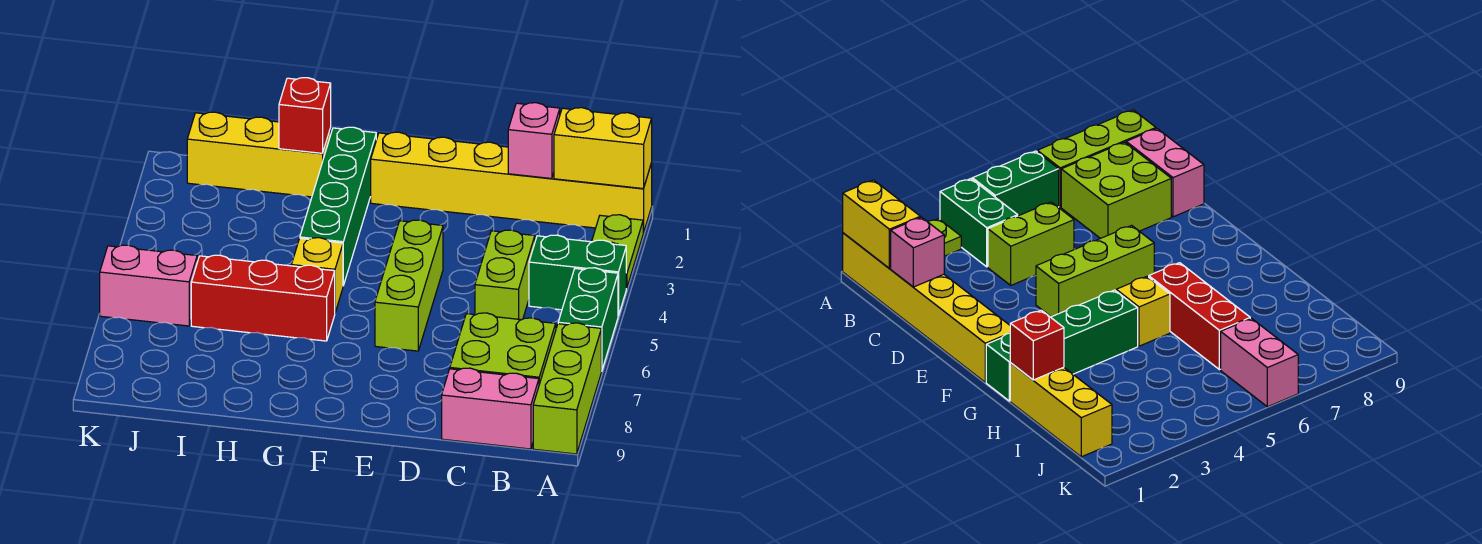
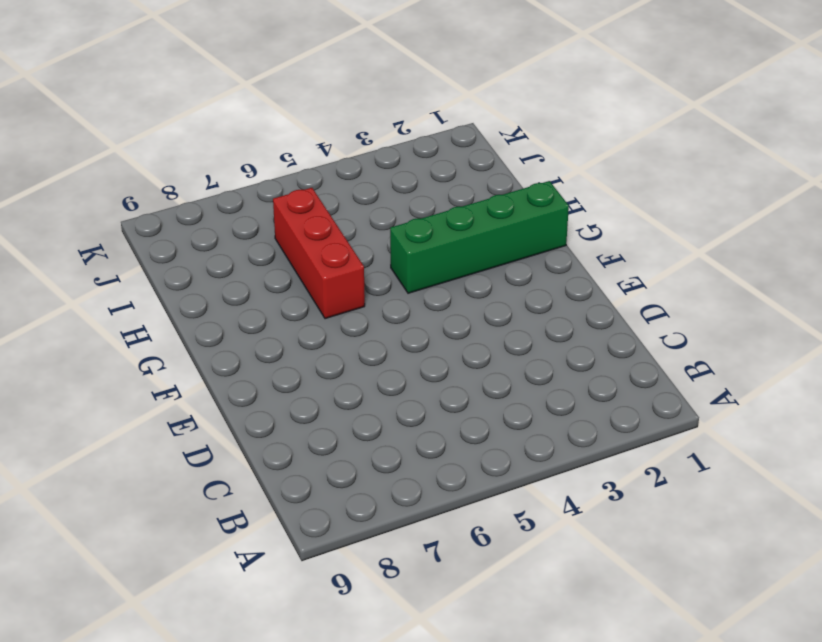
none -> yellow brick A1:F1 level 1
none -> lime plate A2:A3 level 1
none -> green brick A4:B4 level 1

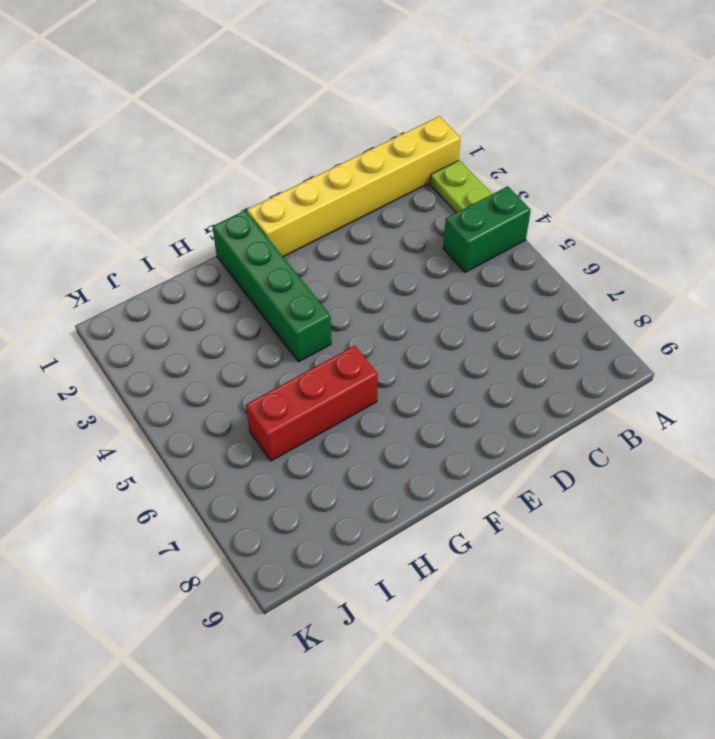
none -> green brick A5:A6 level 1
none -> lime brick A7:A9 level 1
none -> lime brick B7:C8 level 1

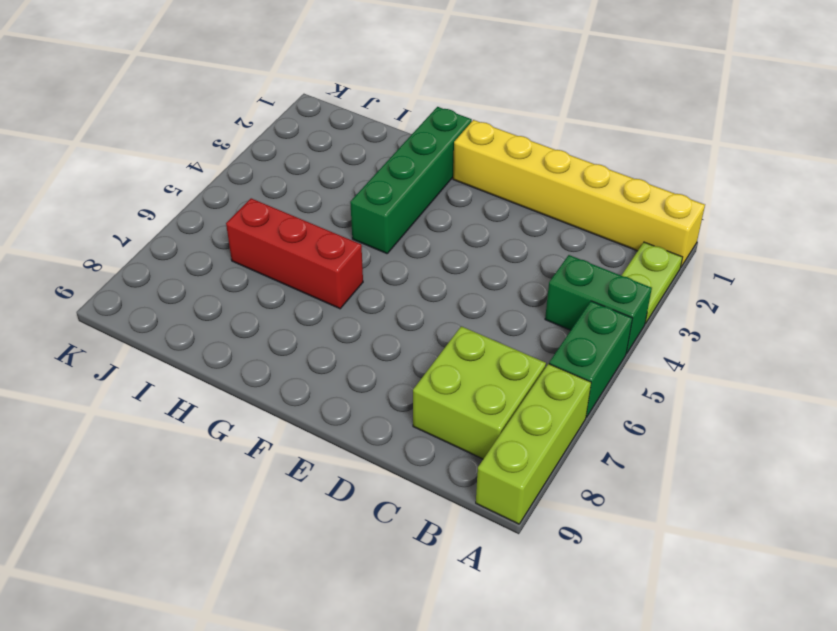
none -> pink brick B9:C9 level 1
none -> lime brick C4:C5 level 1
none -> lime brick E4:E6 level 1

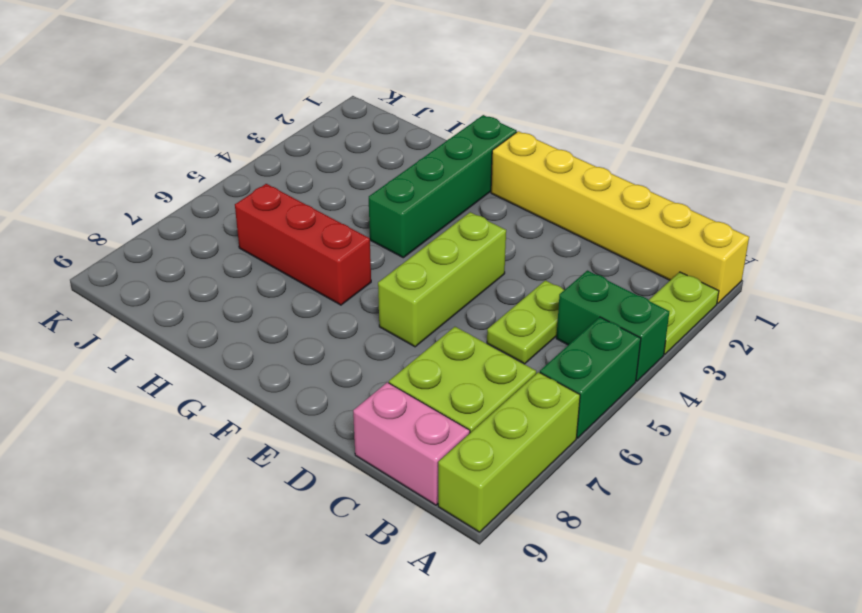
lime plate C4:C5 level 1 -> lime brick C4:C5 level 1
none -> yellow brick G5 level 1
none -> yellow brick H1:J1 level 1
none -> pink brick J6:K6 level 1

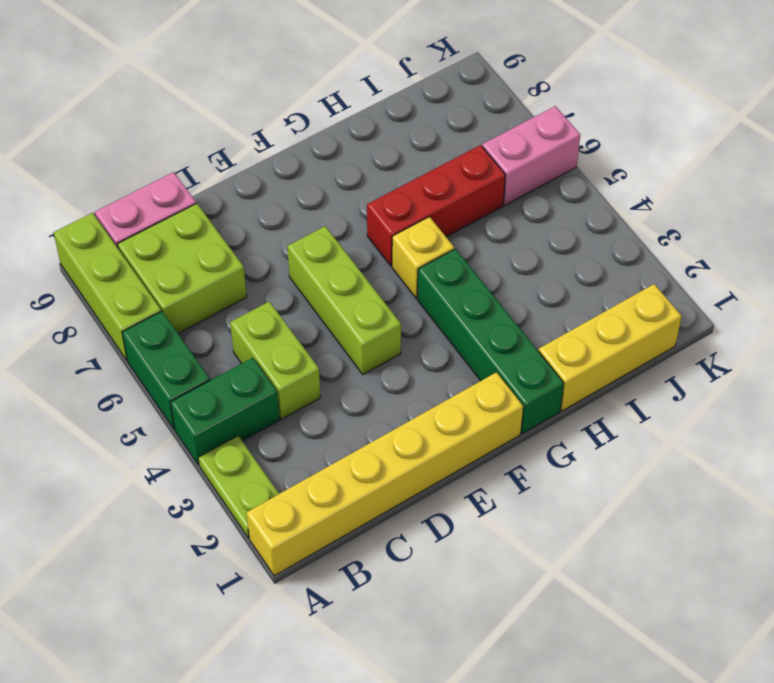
none -> yellow brick A1:B1 level 2
none -> pink brick C1 level 2
none -> red brick H1 level 2

